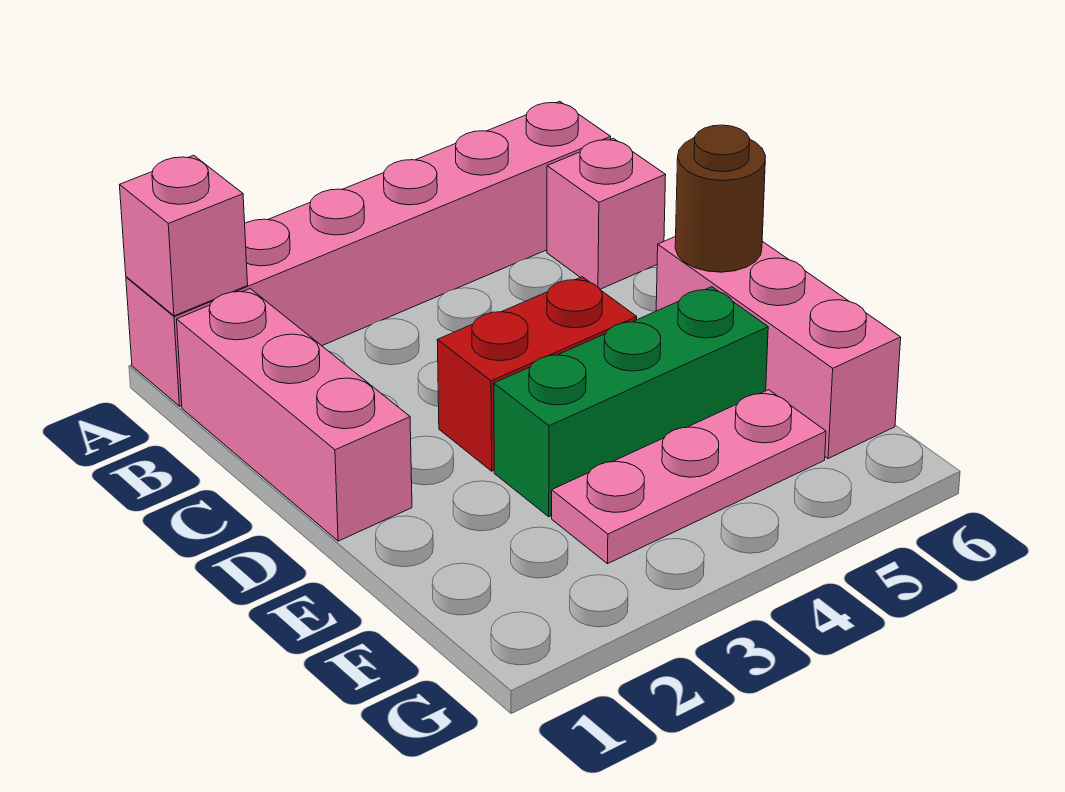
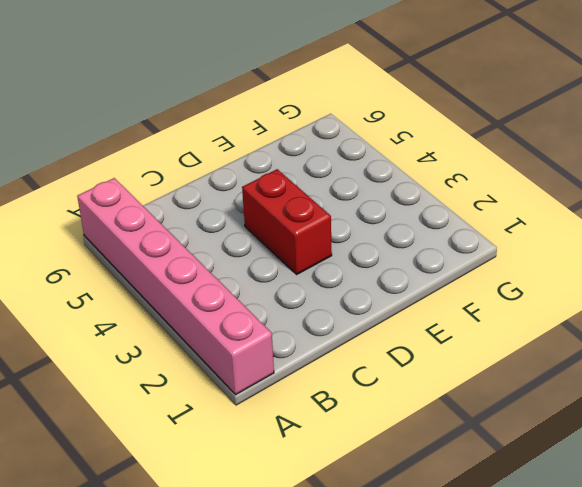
none -> pink brick B1:D1 level 1
none -> pink brick B6 level 1

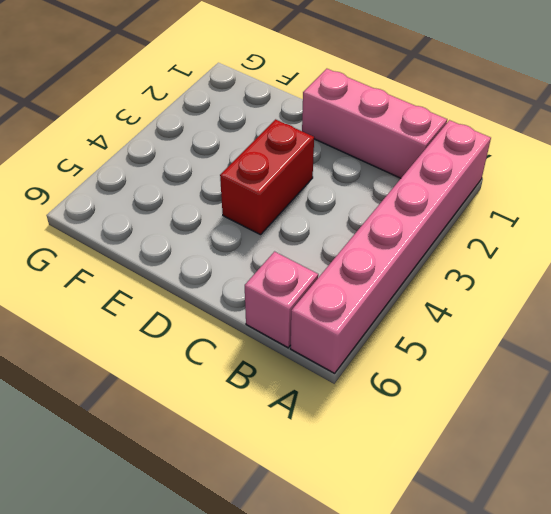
none -> pink brick D6:F6 level 1
none -> green brick E3:E5 level 1

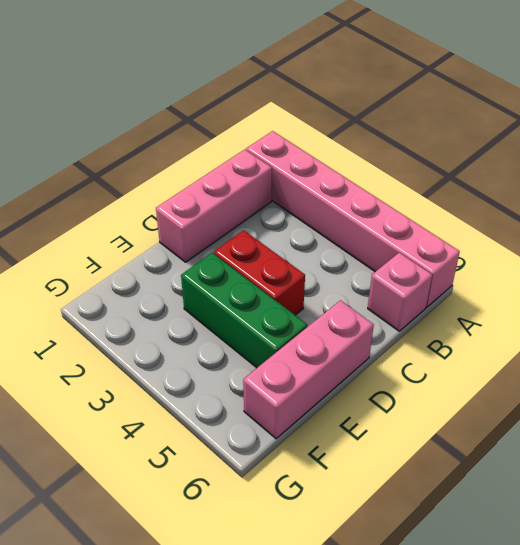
none -> pink plate F3:F5 level 1
none -> pink brick A1 level 2

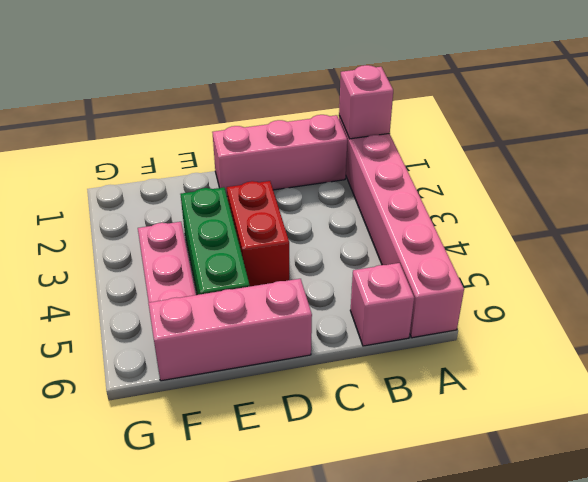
none -> brown round brick D6 level 2

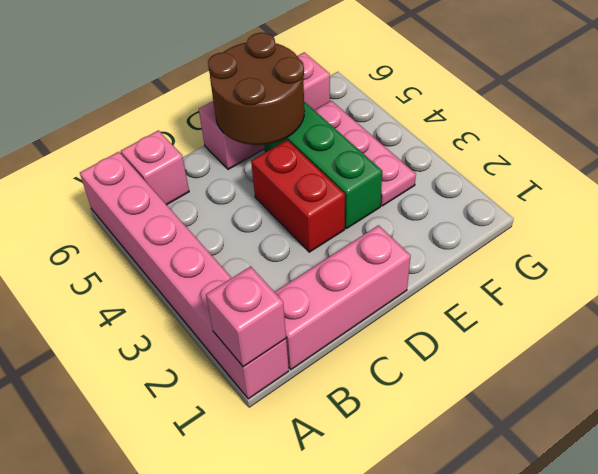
brown round brick D5:E6 level 2 -> brown round brick D6 level 2

